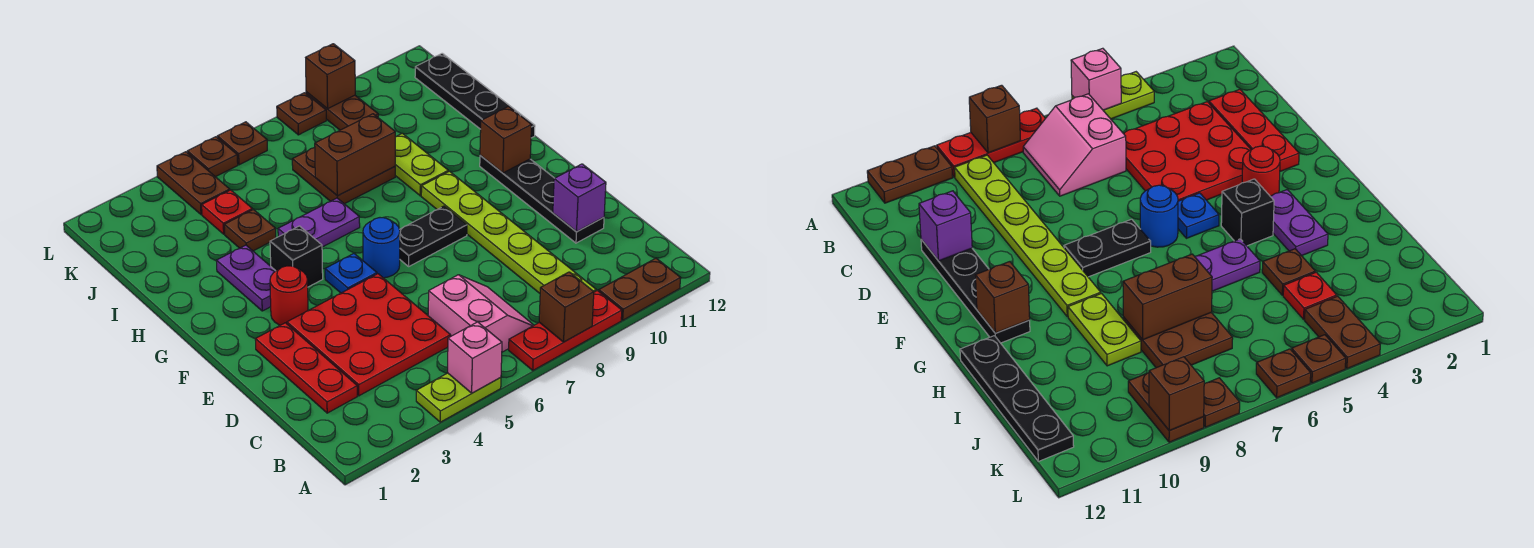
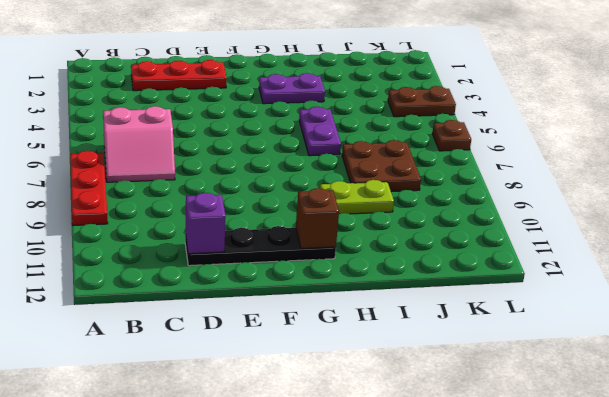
none -> lime plate A4:A5 level 1
none -> brown plate A10:A11 level 1
none -> lime plate B9:G9 level 1
none -> red plate C3:E5 level 1

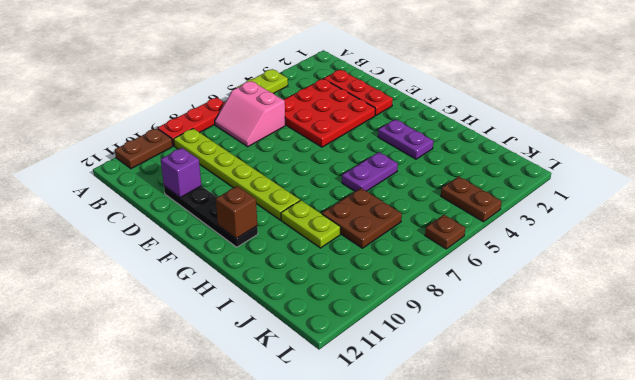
none -> red round brick F3 level 1
none -> blue plate F5 level 1
none -> blue round brick F6 level 1
none -> black plate F7:F8 level 1

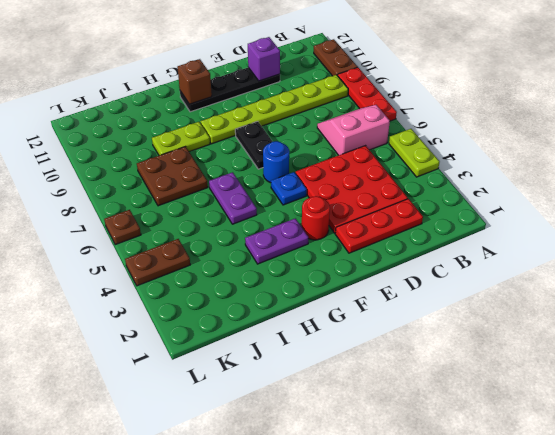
none -> black brick G4 level 1
none -> black plate H12:K12 level 1
none -> brown plate I4 level 1
none -> red plate J4 level 1

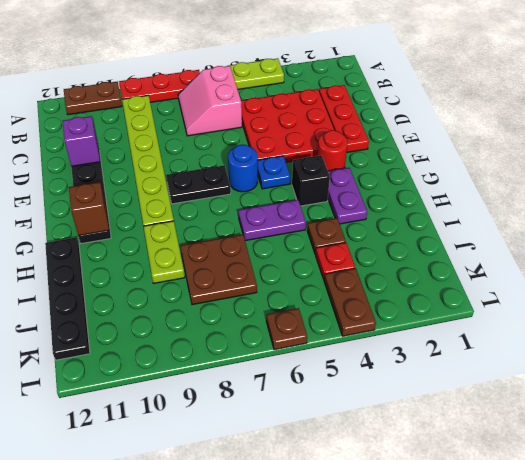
none -> brown plate K9:L9 level 1
none -> brown plate L5 level 1
none -> brown plate L8 level 1
none -> pink brick A5 level 2

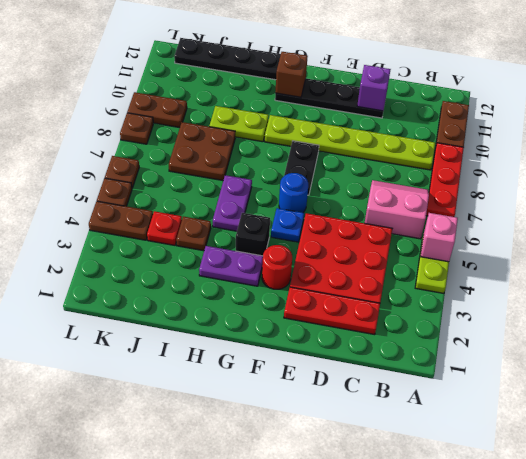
none -> brown brick A8 level 2
none -> brown brick I7:I8 level 2
none -> brown brick L9 level 2

